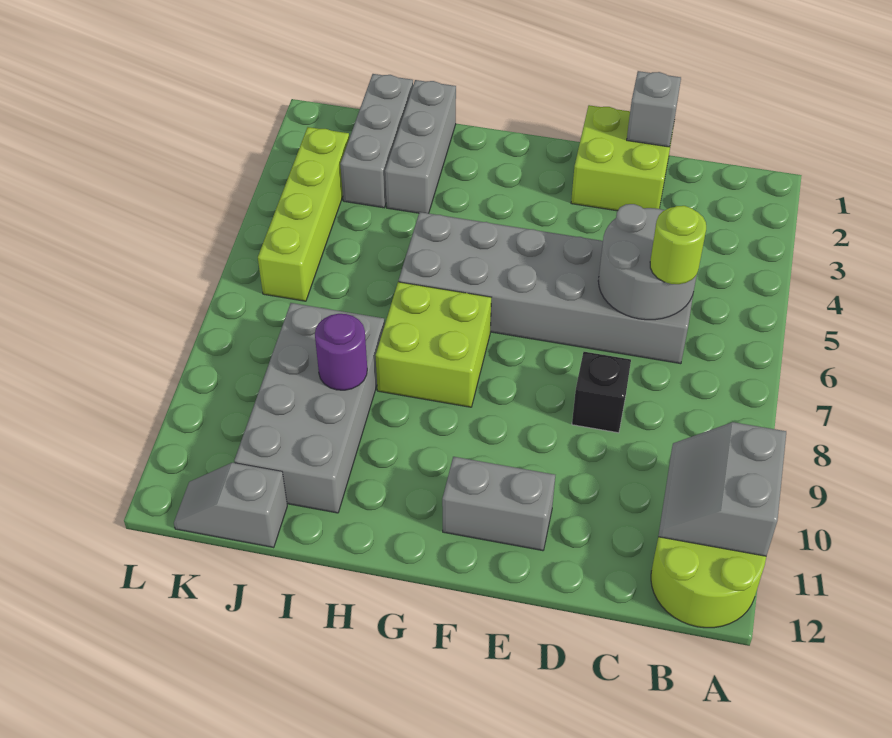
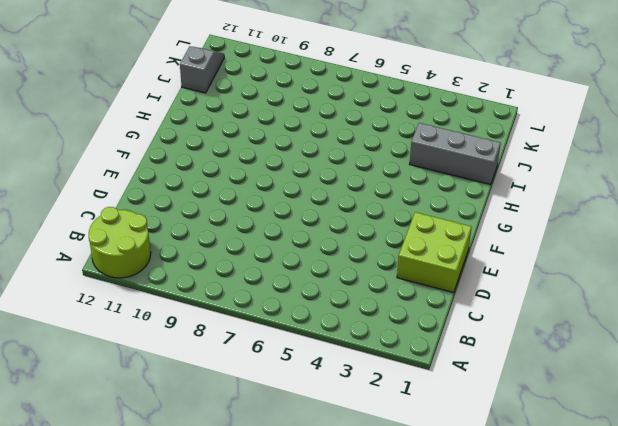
none -> grey brick C5:H6 level 1
none -> black brick D8 level 1
none -> grey brick E11:F11 level 1

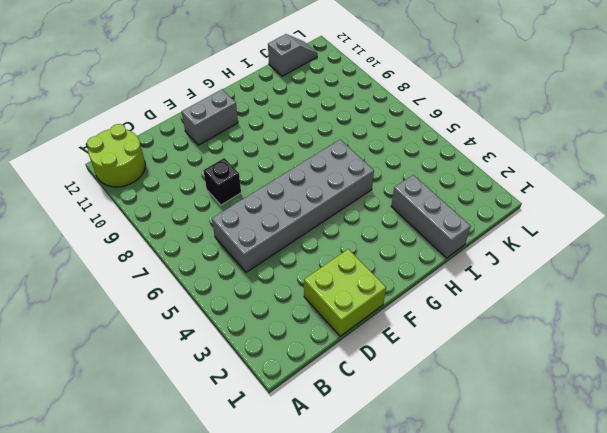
none -> lime brick G7:H8 level 1
none -> grey brick I8:J11 level 1
none -> grey brick J1:J3 level 1

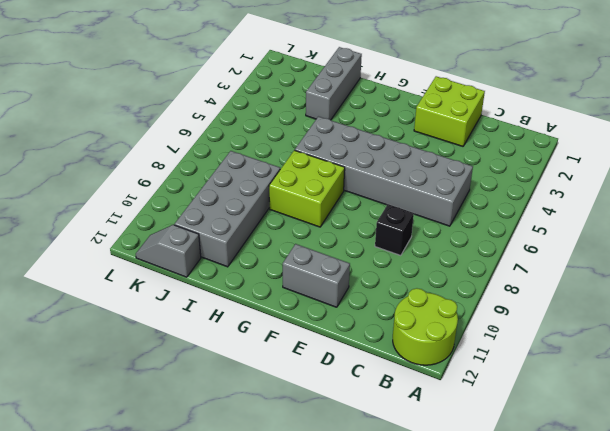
none -> grey brick J1:J3 level 1
none -> lime brick K3:K6 level 1
none -> grey slope A10:B11 level 2 top A

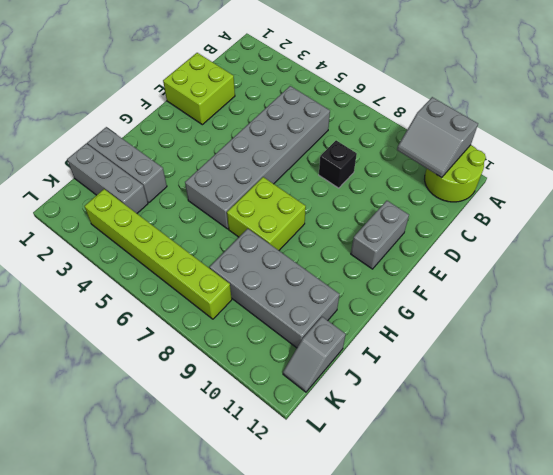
lime brick K3:K8 level 1 -> lime brick K3:K6 level 1
none -> grey round brick C5:D6 level 2
none -> grey brick D1 level 2
none -> purple round brick I9 level 2

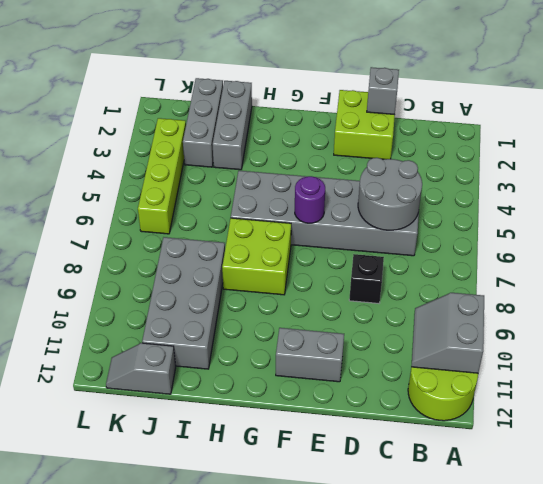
purple round brick F6 level 2 -> purple round brick I9 level 2
none -> lime round brick C6 level 3

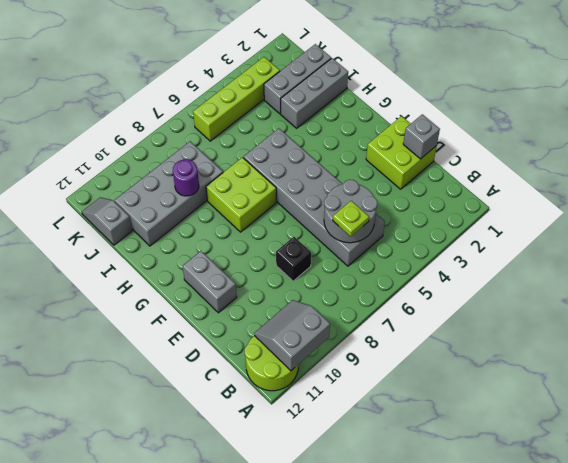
lime plate C6 level 3 -> lime round brick C6 level 3

